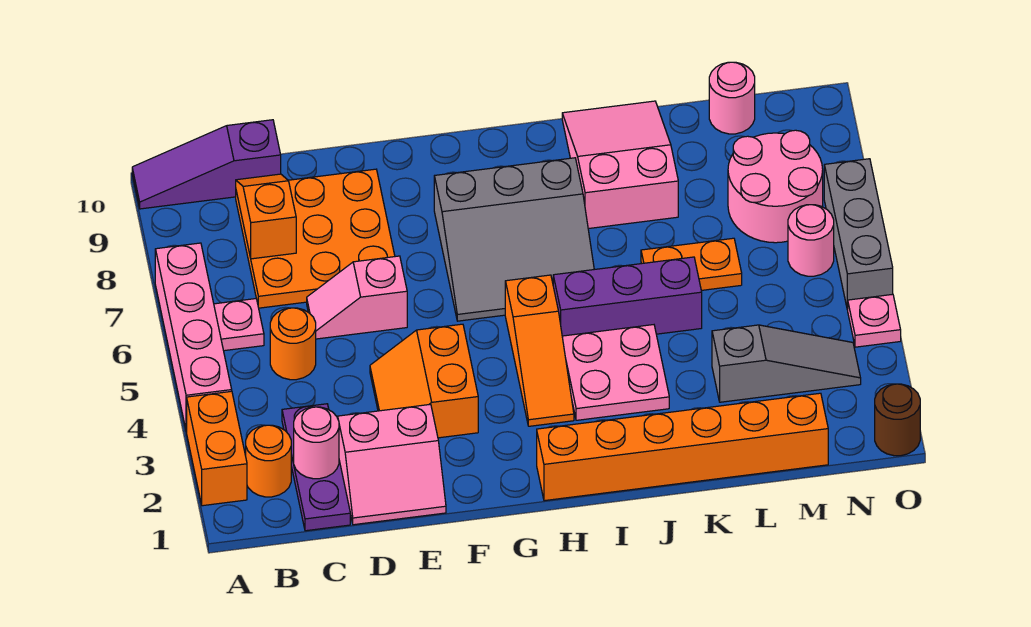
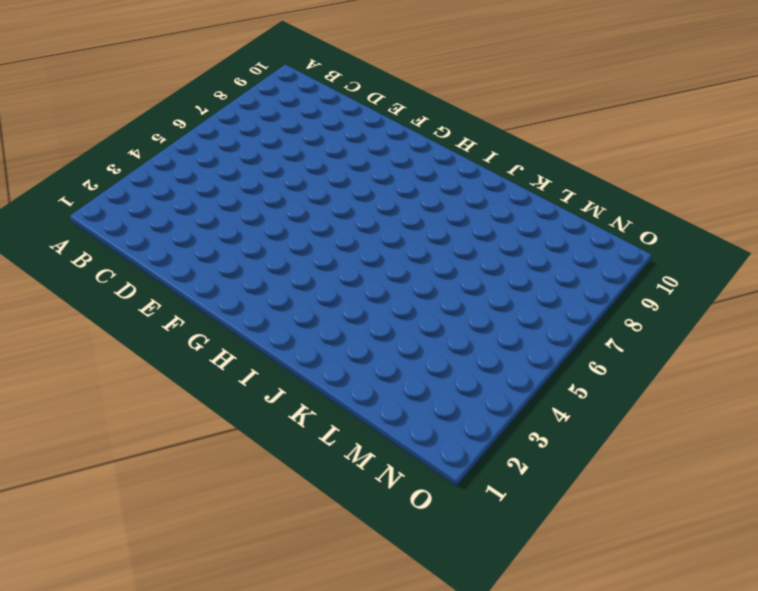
none -> orange brick A2:A3 level 1
none -> pink brick A4:A7 level 1
none -> purple slope A10:C10 level 1 top C

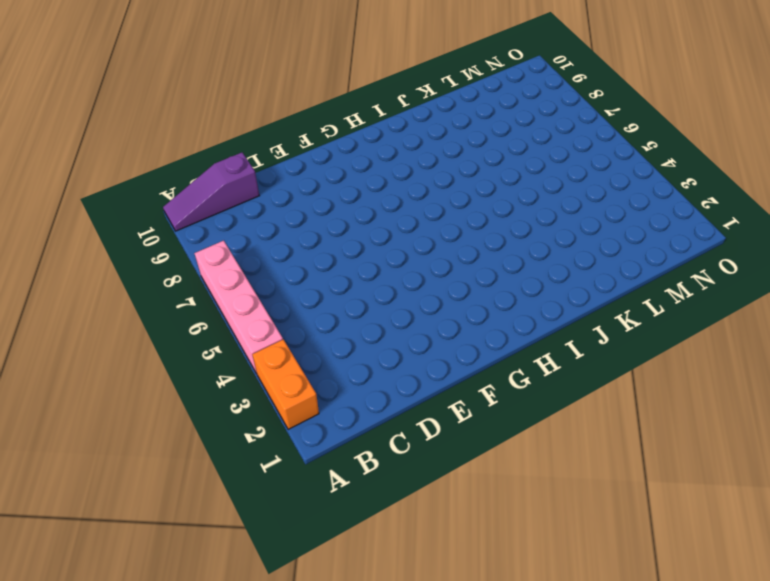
none -> orange round brick B2 level 1
none -> pink plate B6 level 1
none -> purple plate C1:C3 level 1

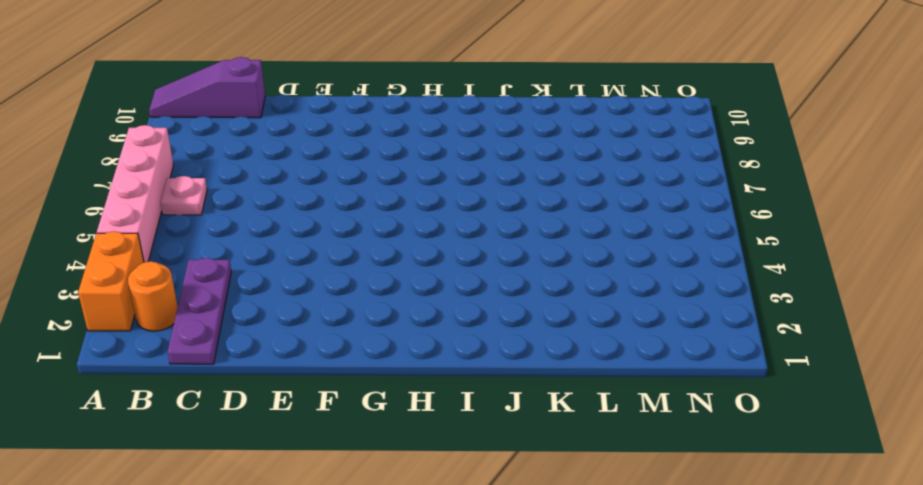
none -> orange round brick C5 level 1
none -> orange plate C7:E9 level 1
none -> pink slope D1:E2 level 1 top 2

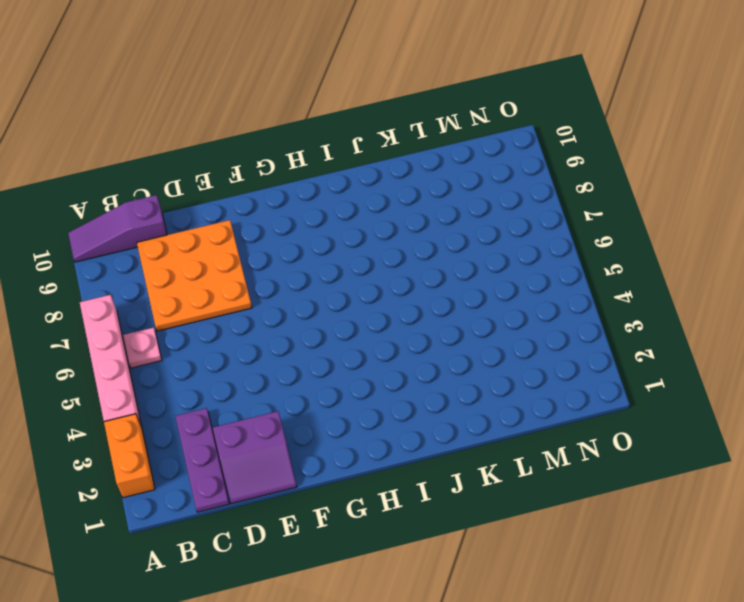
purple slope D1:E2 level 1 top 2 -> pink slope D1:E2 level 1 top 2
none -> orange round brick B2 level 1
none -> orange round brick C5 level 1
none -> pink slope D6:E6 level 1 top E

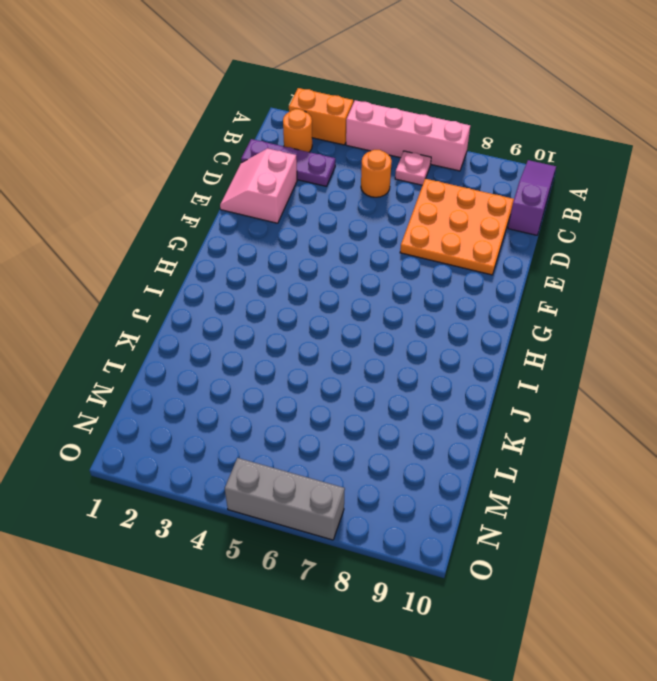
none -> pink slope D6:E6 level 1 top E
none -> orange slope E3:F4 level 1 top F
none -> grey slope G6:I8 level 1 top 8

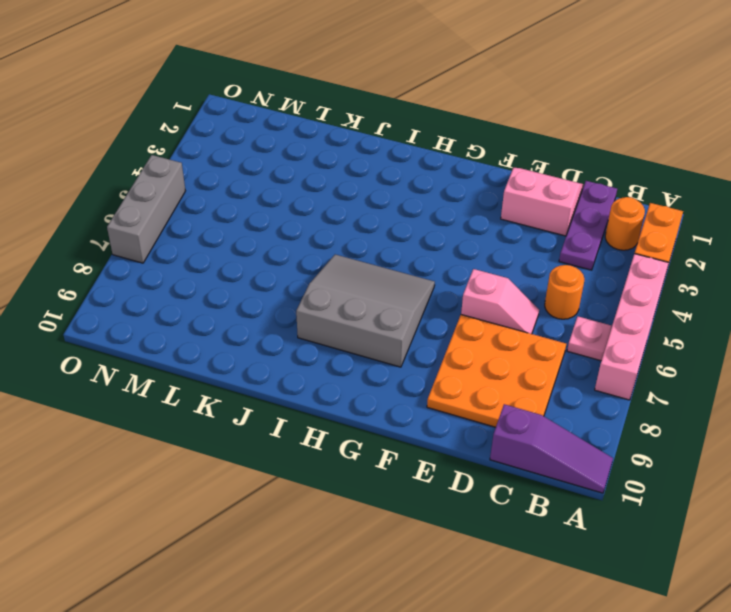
none -> orange slope E3:F4 level 1 top F
none -> orange brick H1:M1 level 1
none -> orange slope H3:H5 level 1 top 5

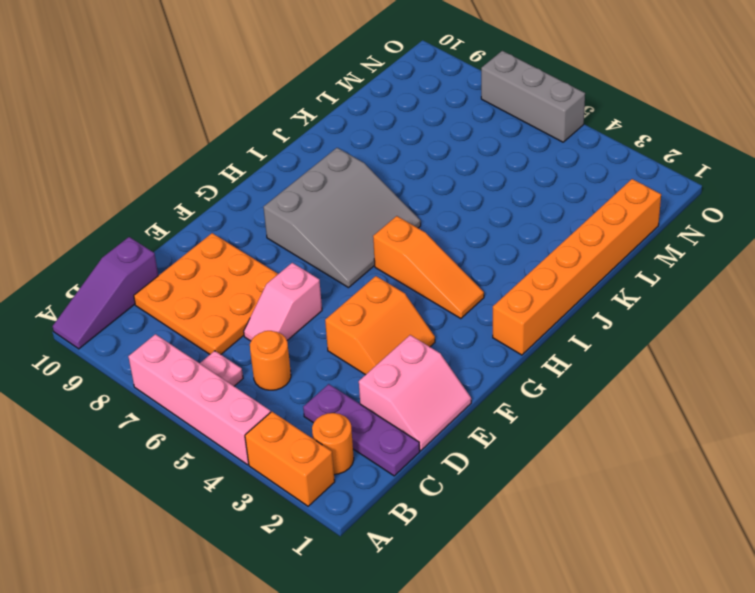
orange slope E3:F4 level 1 top 4 -> orange slope E3:F4 level 1 top F
none -> pink plate I3:J4 level 1
none -> purple brick I5:K5 level 1
none -> pink slope J8:K10 level 1 top 8

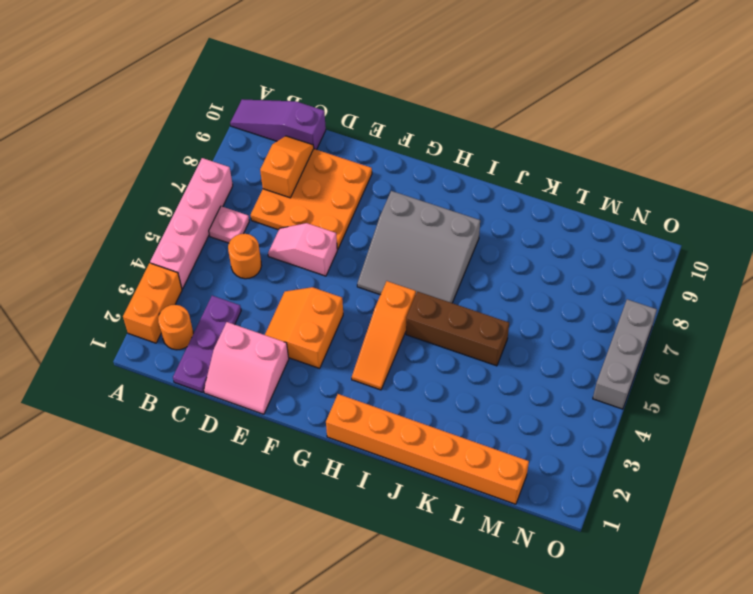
brown brick I5:K5 level 1 -> purple brick I5:K5 level 1
none -> pink plate I3:J4 level 1
none -> pink slope J8:K10 level 1 top 8
none -> orange plate K6:L6 level 1

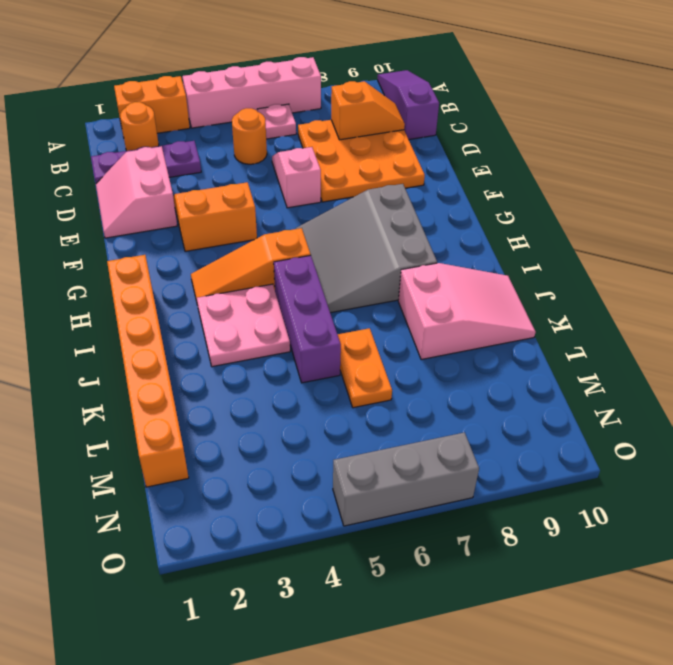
none -> grey slope L3:N3 level 1 top L
none -> pink round brick M7:N8 level 1
none -> pink round brick M10 level 1

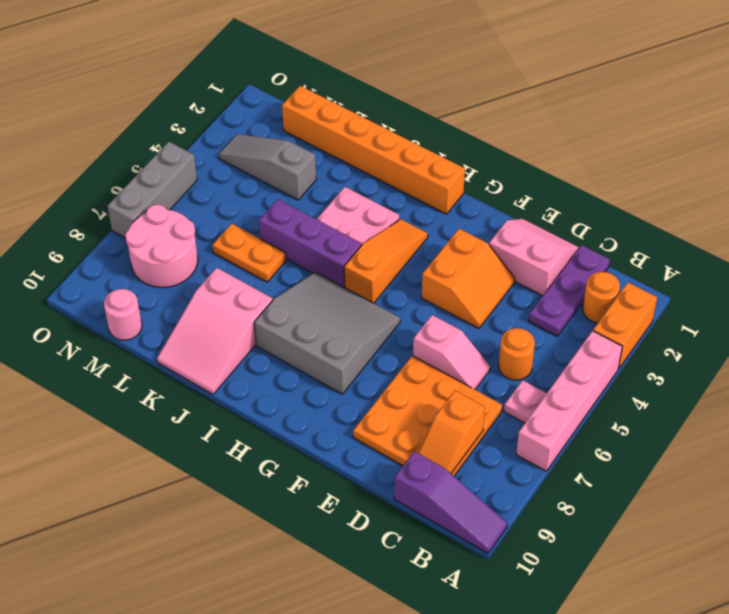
none -> pink round brick N6 level 1
none -> brown round brick O1 level 1
none -> pink plate O4 level 1

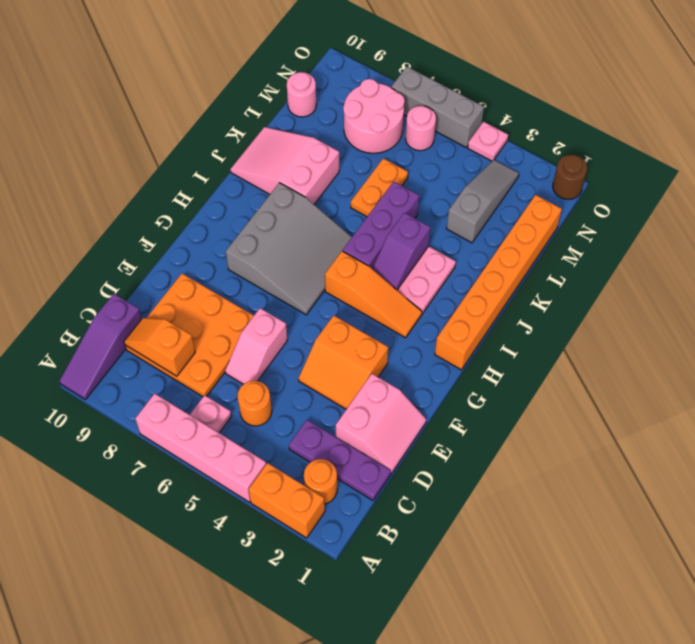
purple slope I4:J4 level 2 top J -> none
none -> pink round brick C2 level 2

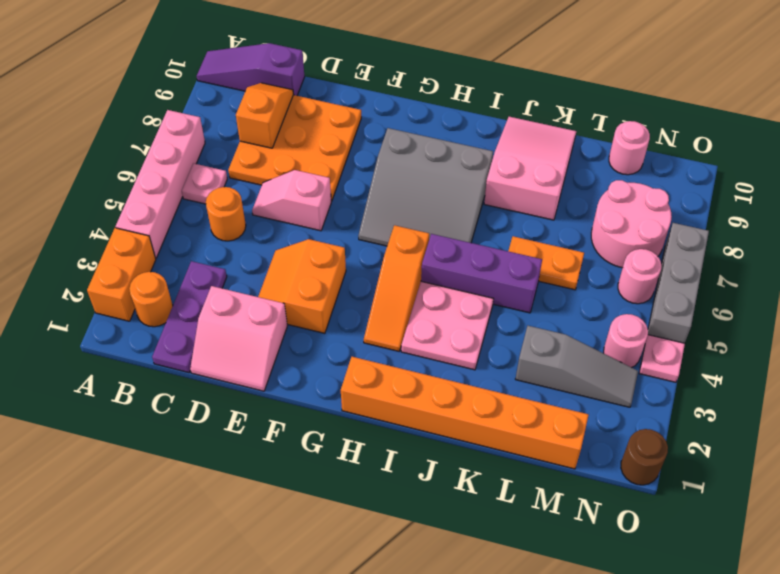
pink round brick N4 level 1 -> pink round brick C2 level 2

